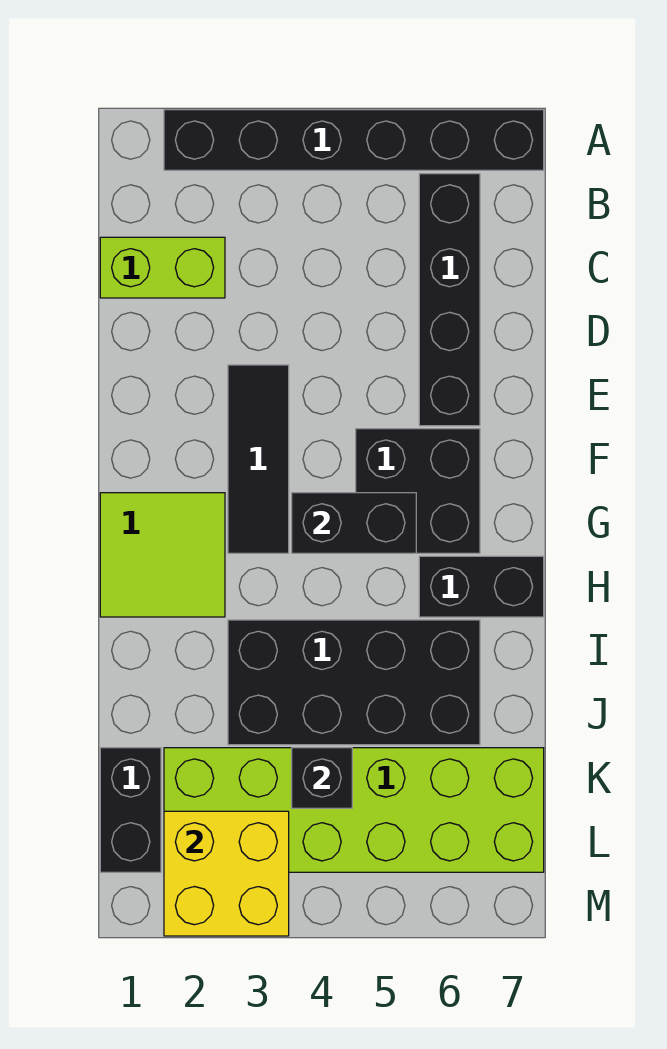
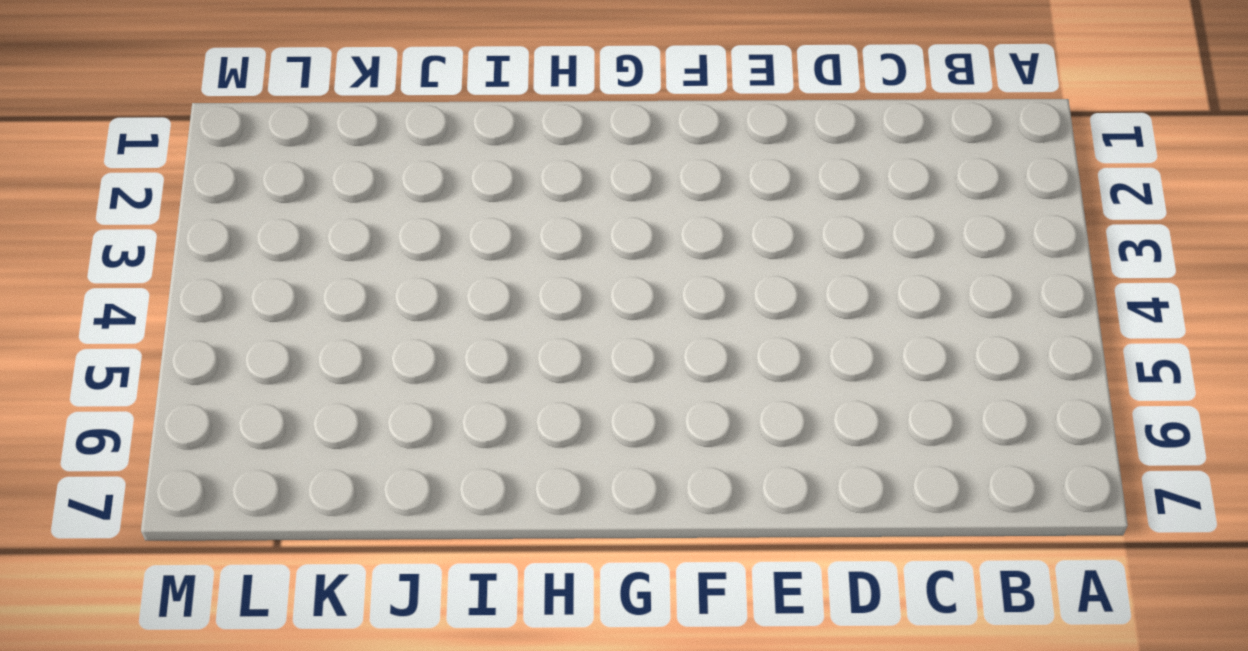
none -> black brick A2:A7 level 1
none -> black brick B6:E6 level 1
none -> lime brick C1:C2 level 1

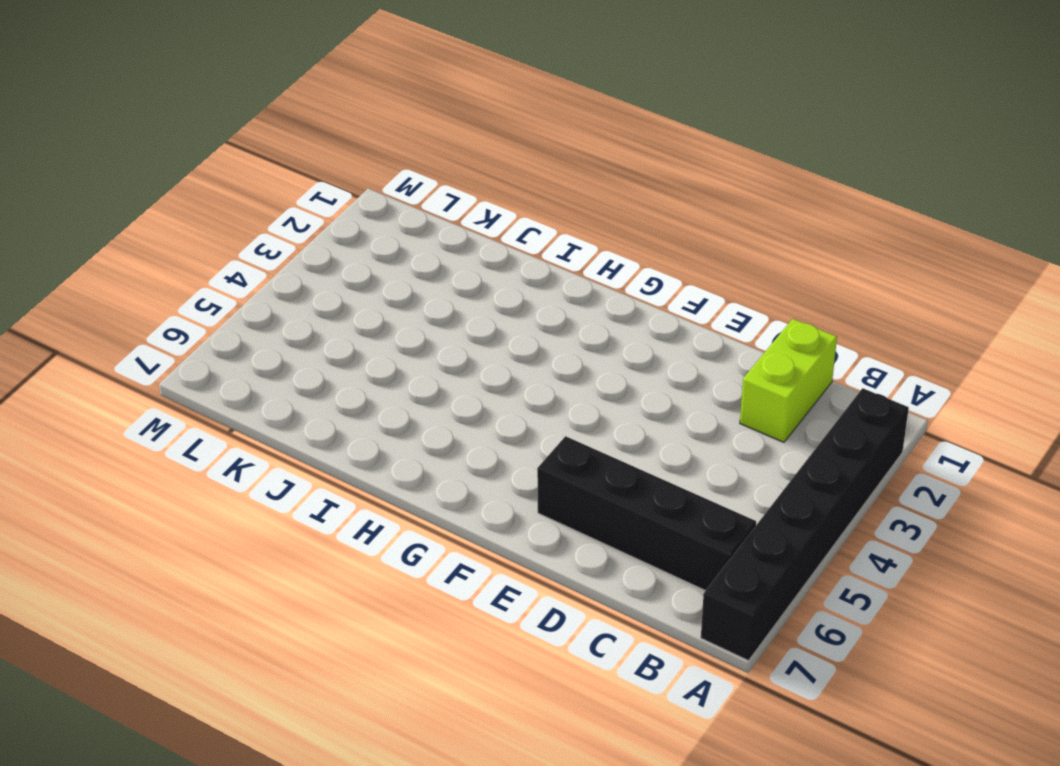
none -> black tile E3:G3 level 1
none -> black brick F5:G6 level 1
none -> lime tile G1:H2 level 1

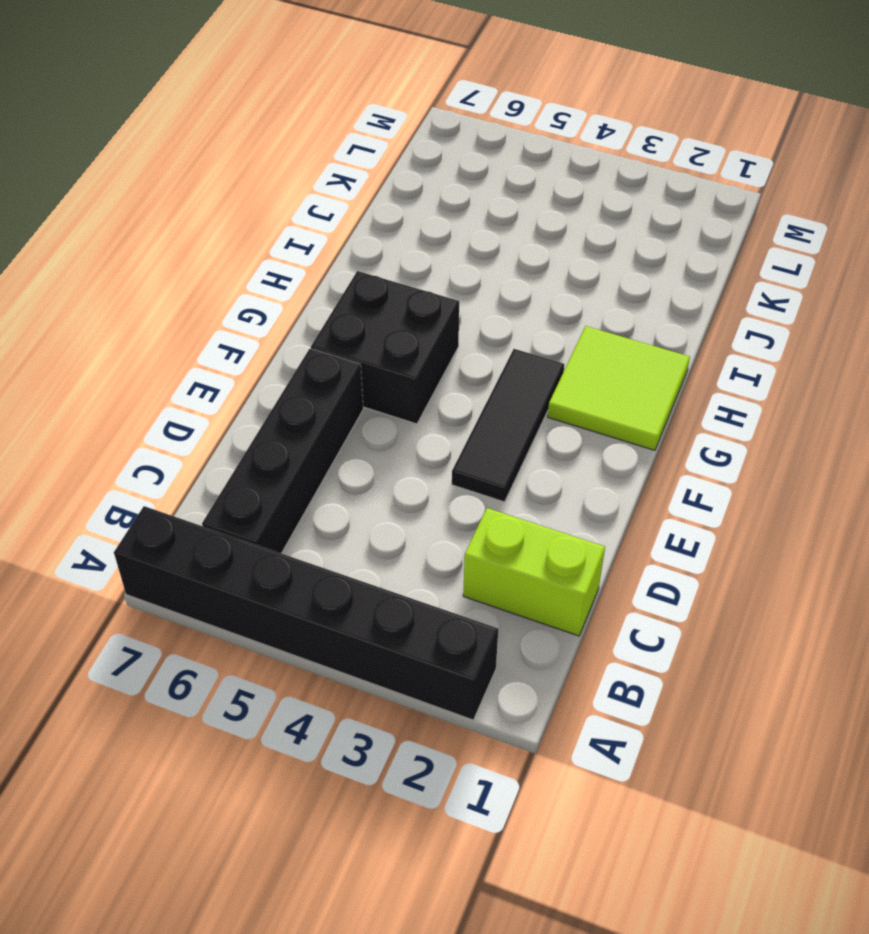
none -> black brick H6:H7 level 1
none -> black brick I3:J6 level 1
none -> black brick K1:L1 level 1

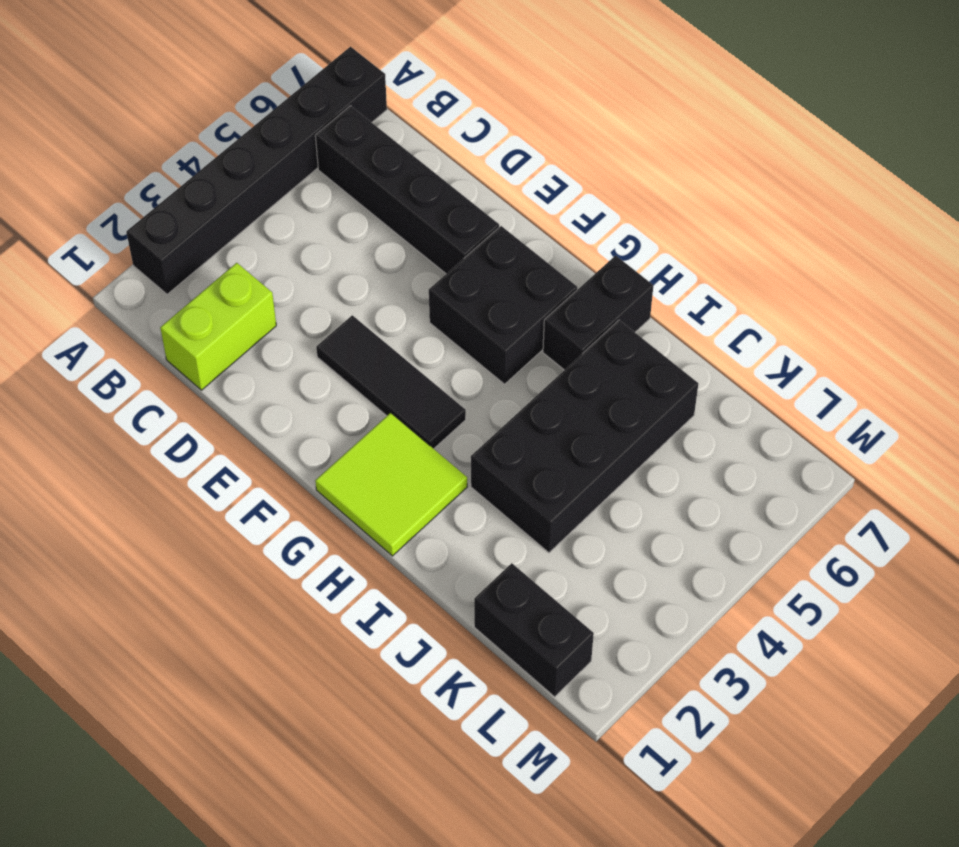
none -> lime brick K2:L7 level 1
none -> black brick G4:G5 level 2
none -> black brick K4 level 2

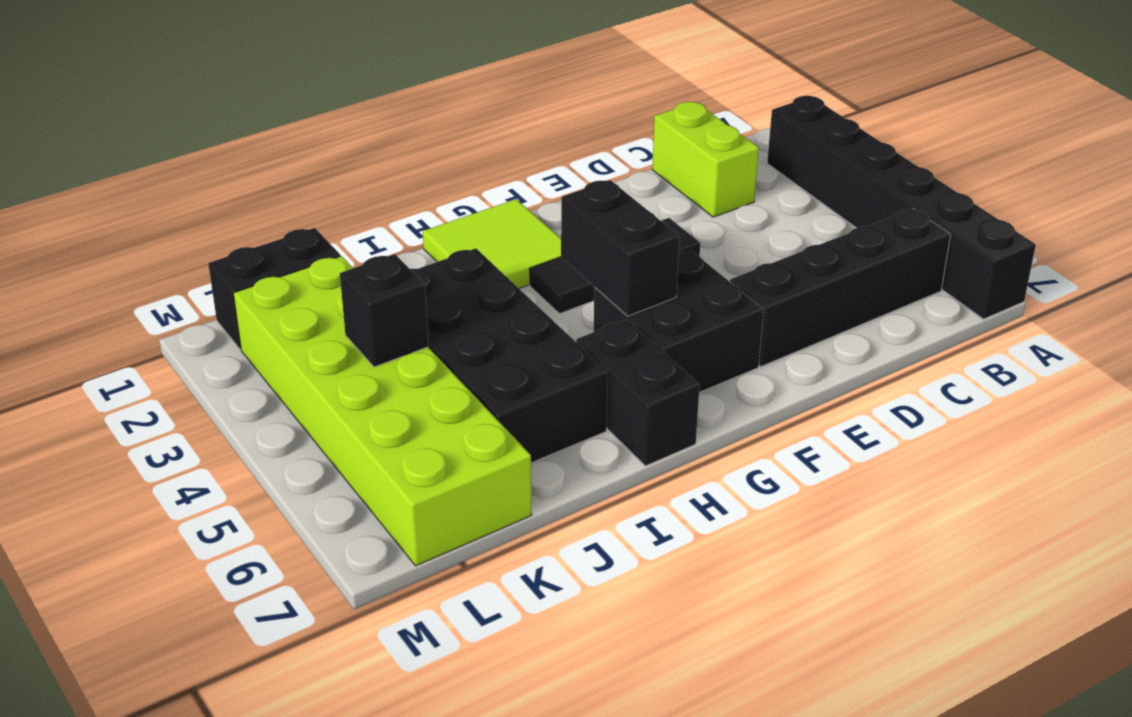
none -> yellow brick L2:M3 level 2

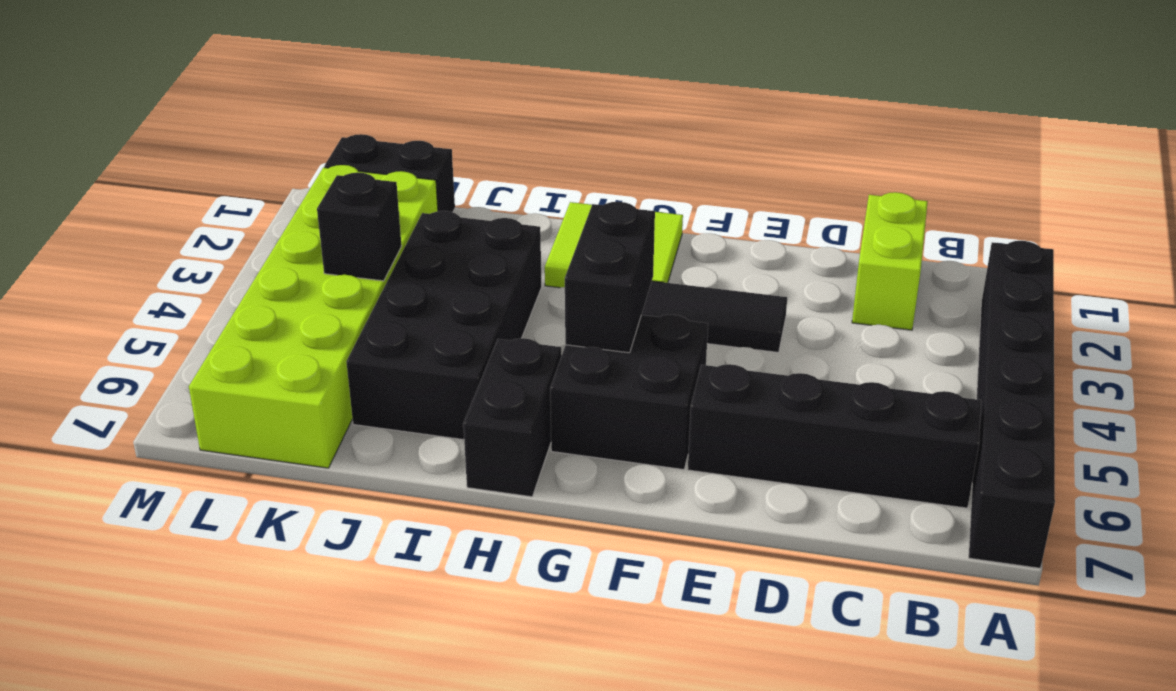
none -> yellow brick L2:M3 level 2

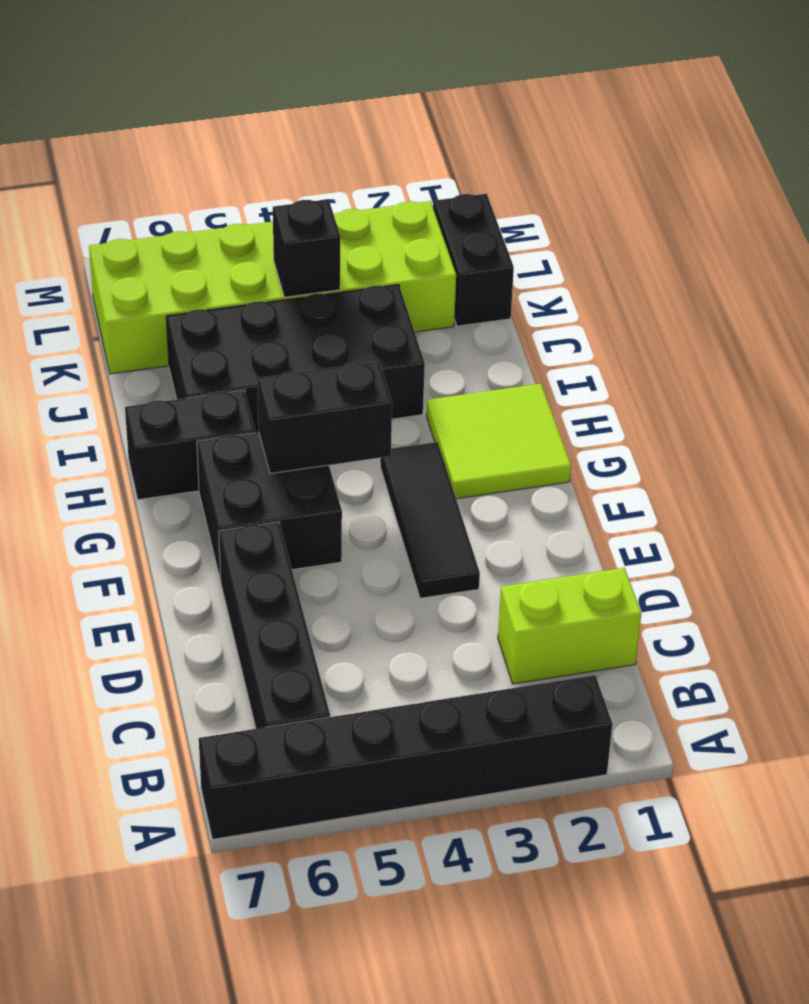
none -> yellow brick L2:M3 level 2

